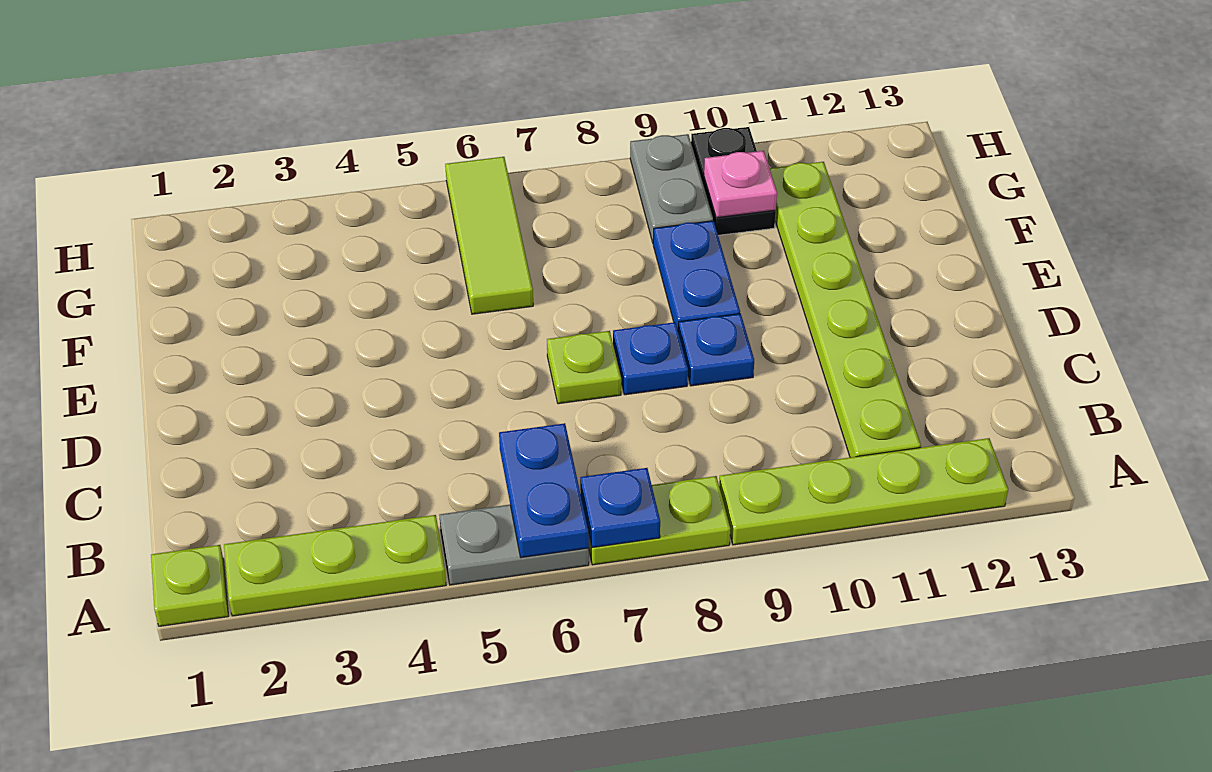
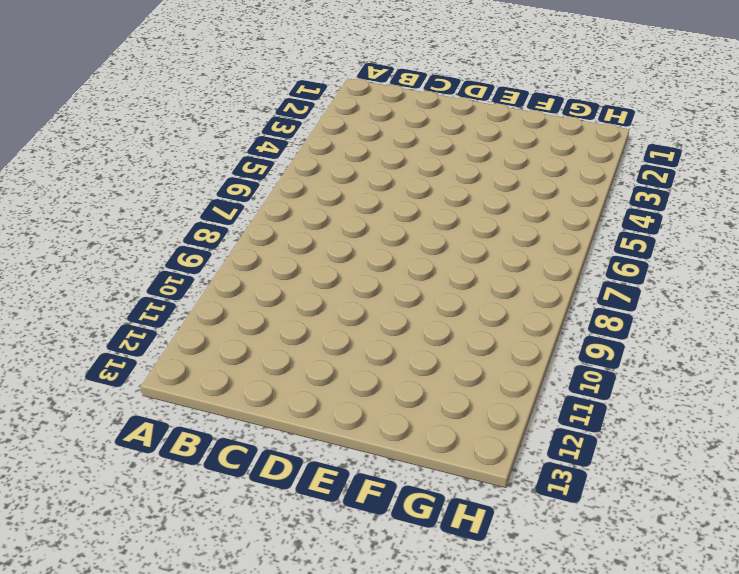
none -> lime plate A1 level 1
none -> lime plate A2:A4 level 1
none -> grey plate A5:A6 level 1

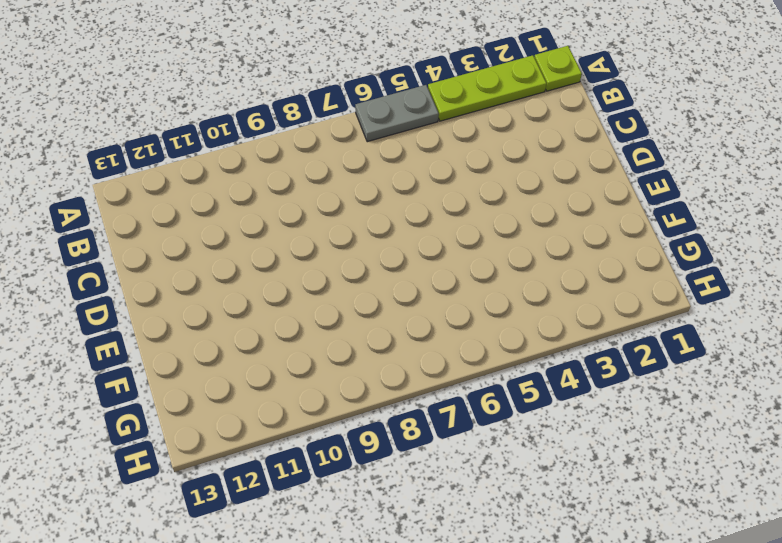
none -> lime plate A7:A8 level 1
none -> lime plate A9:A12 level 1
none -> lime plate B11:G11 level 1

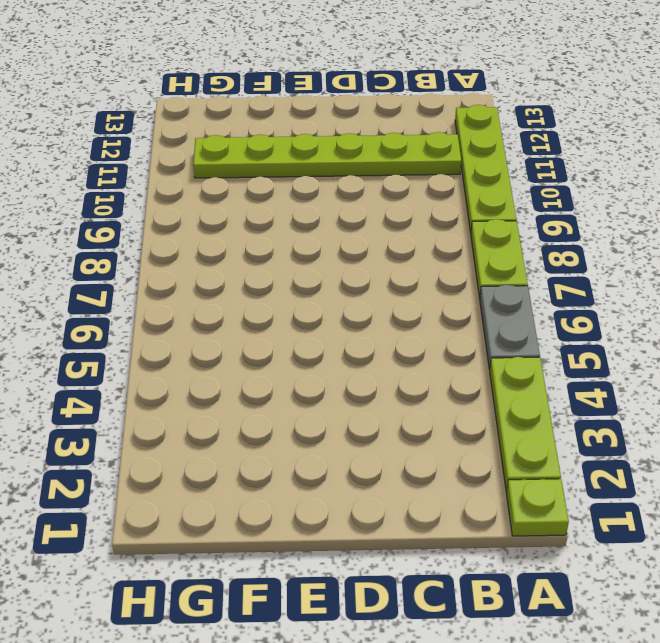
none -> lime plate D7 level 1
none -> blue plate D8 level 1
none -> blue plate D9 level 1

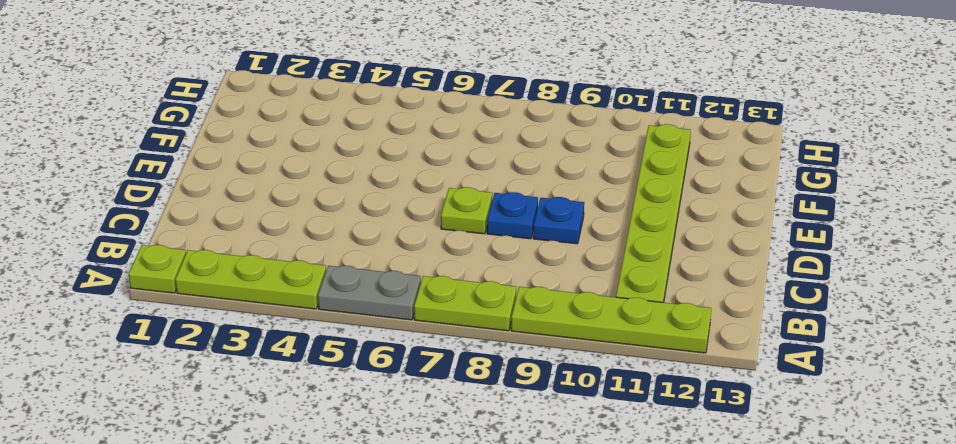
none -> blue plate E9:F9 level 1
none -> lime tile F6:H6 level 1
none -> grey plate G9:H9 level 1

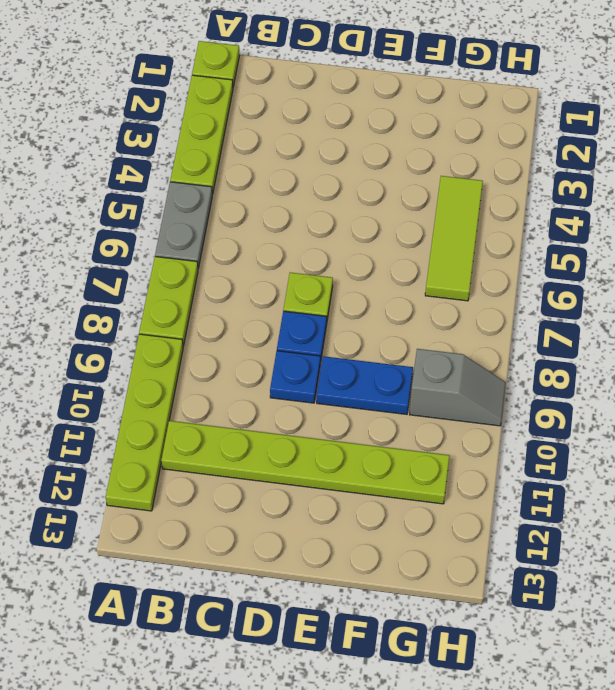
lime tile G4:G6 level 1 -> lime tile F6:H6 level 1
grey slope G9:H9 level 1 top G -> grey plate G9:H9 level 1
none -> black plate G10:H10 level 1
none -> blue plate A6:B6 level 2
none -> blue plate A7 level 2

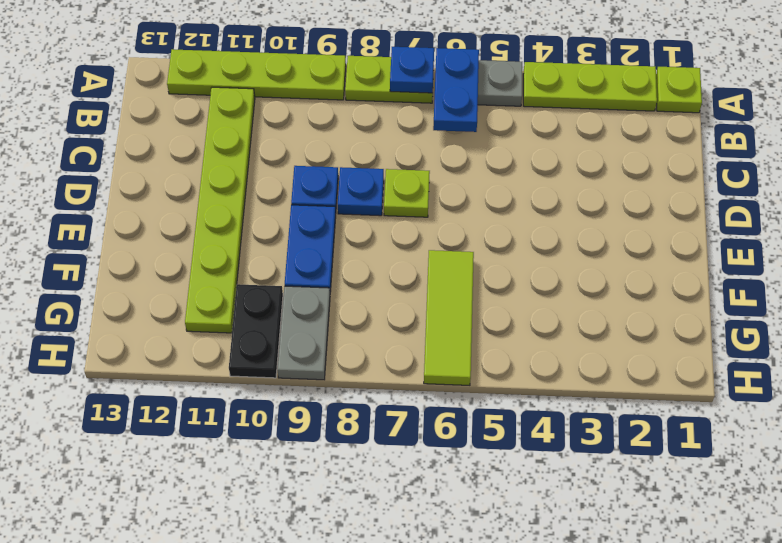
none -> pink plate G10 level 2

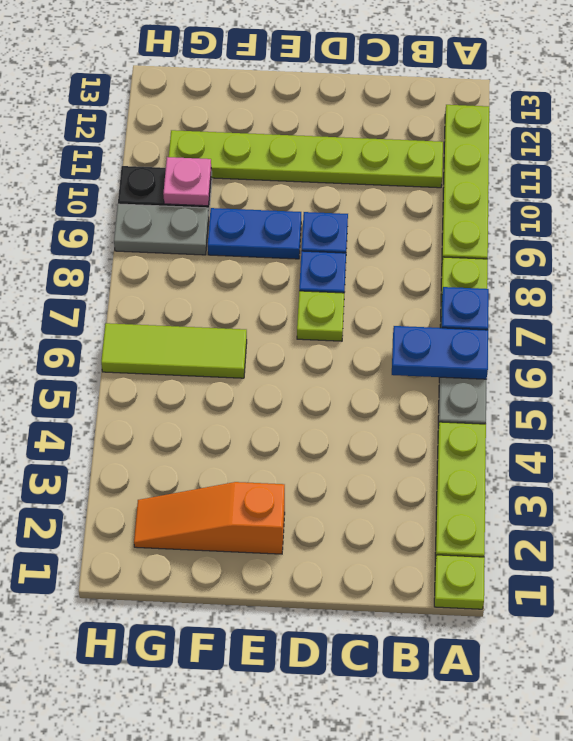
orange slope E2:G2 level 1 top E -> none

